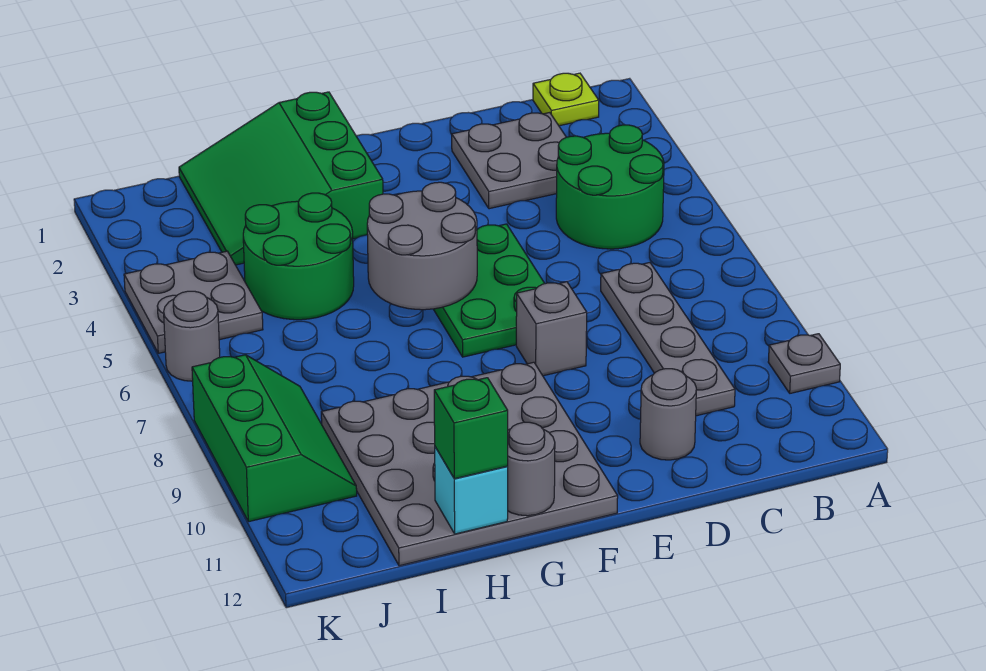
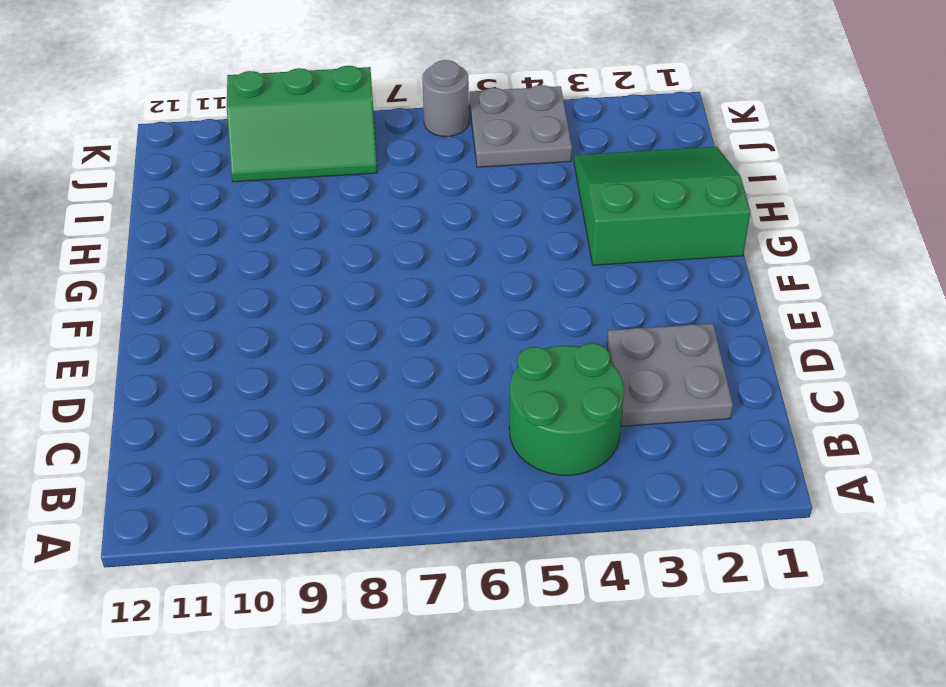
none -> grey plate A10 level 1
none -> lime plate B1 level 1
none -> grey plate C7:C10 level 1

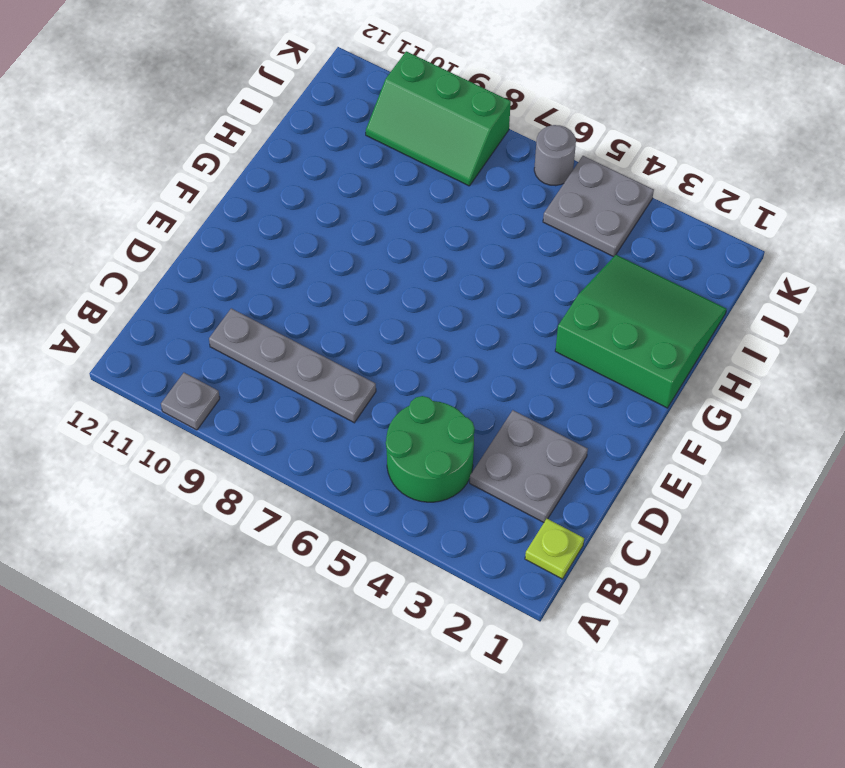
none -> grey round brick D11 level 1
none -> green plate E5:F7 level 1
none -> grey brick E8 level 1

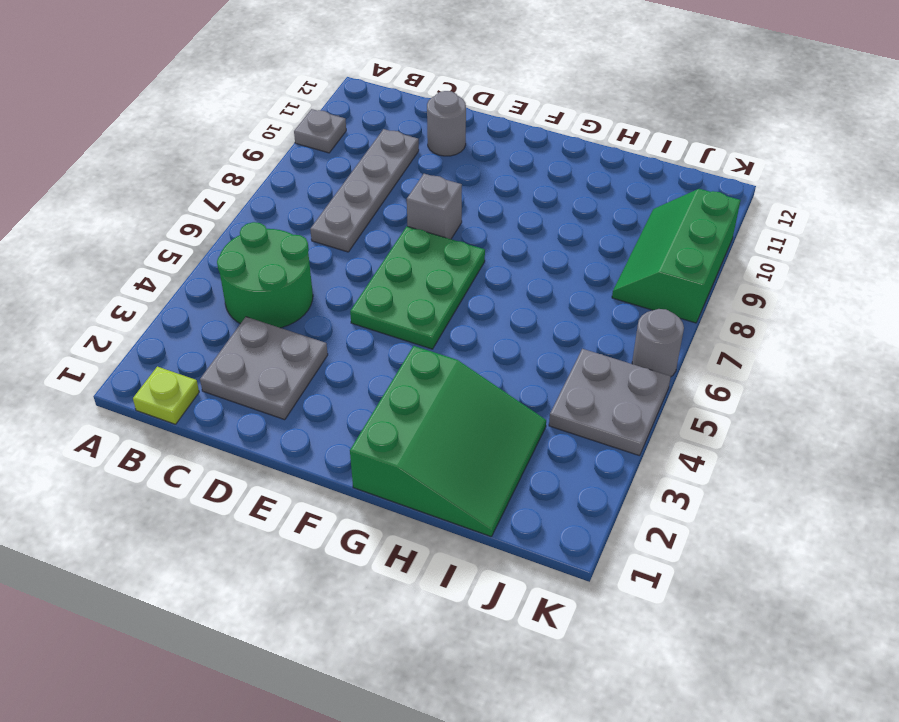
none -> grey plate F9:I12 level 1
none -> green round brick H4:I5 level 1
none -> grey round brick F5:G6 level 2

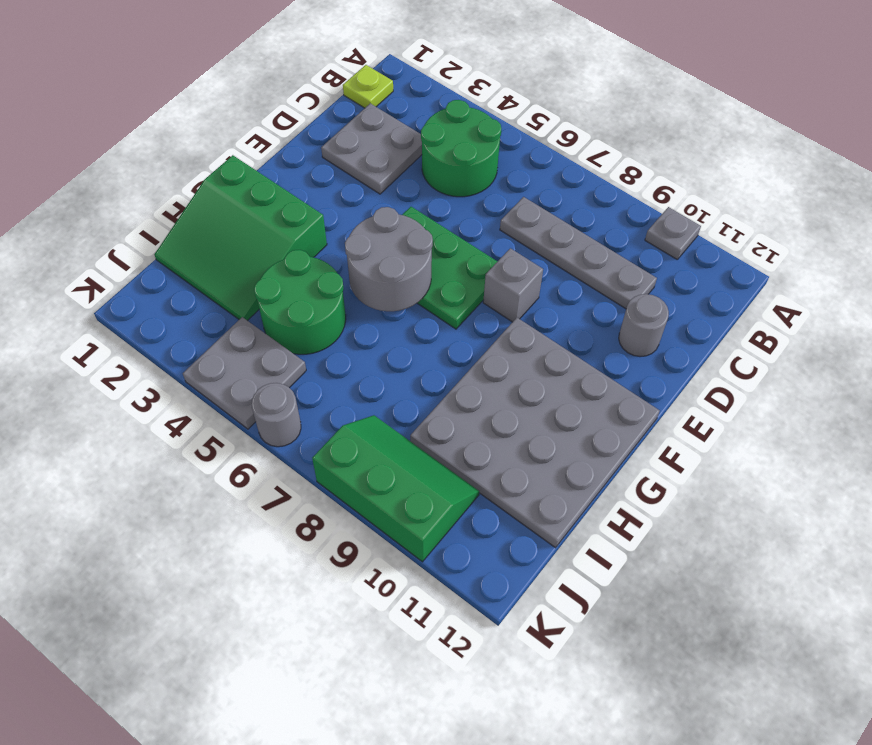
none -> grey round brick G12 level 2
none -> cyan brick H12 level 2
none -> green brick H12 level 3

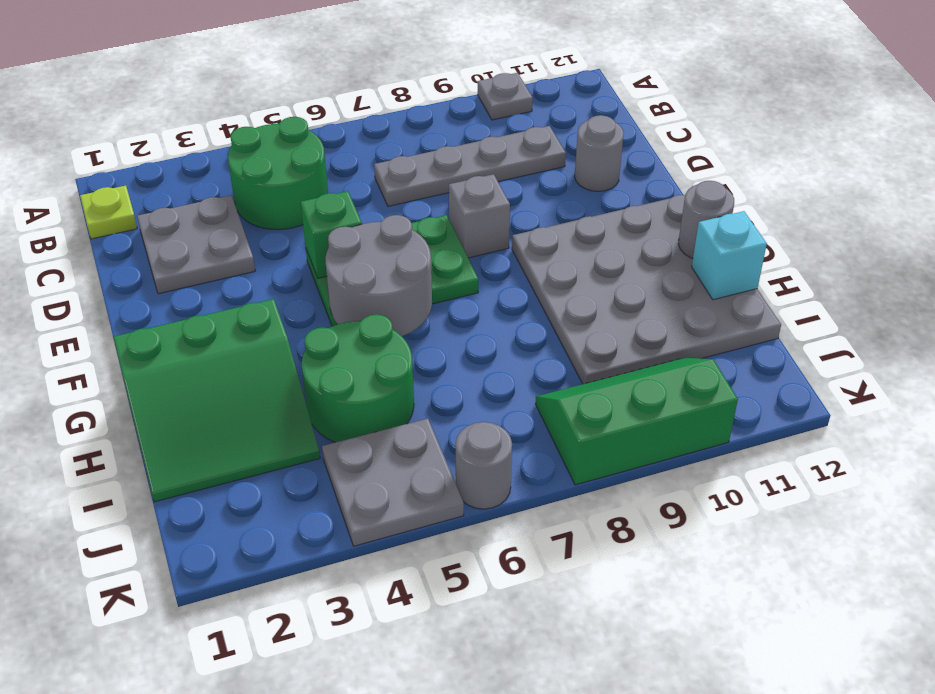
green brick E5 level 2 -> green brick H12 level 3

